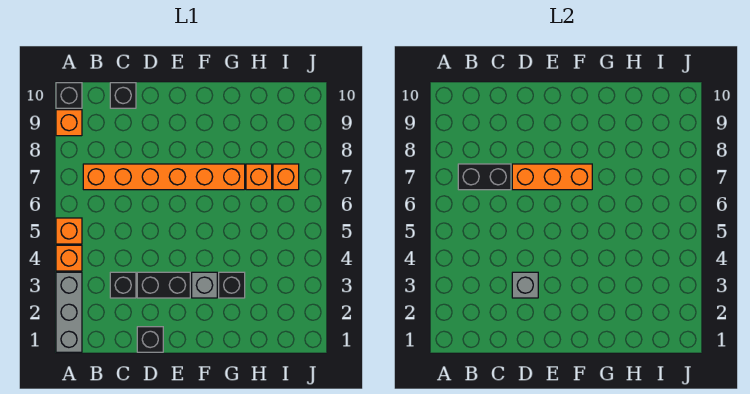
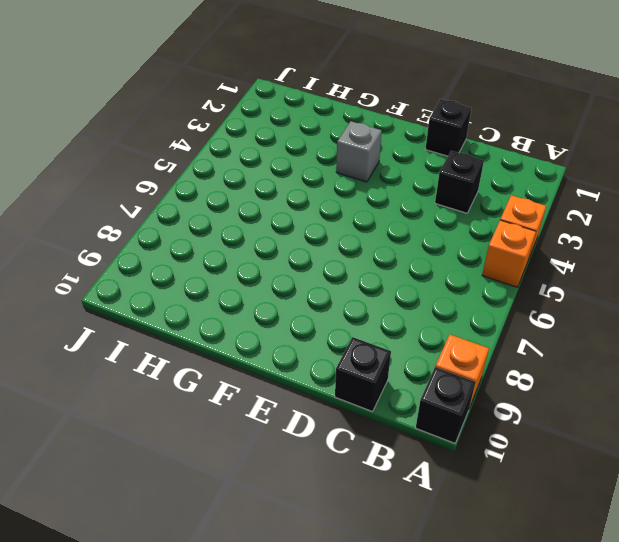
none -> grey brick A1:A3 level 1
none -> orange brick B7:G7 level 1
none -> black brick D3:E3 level 1

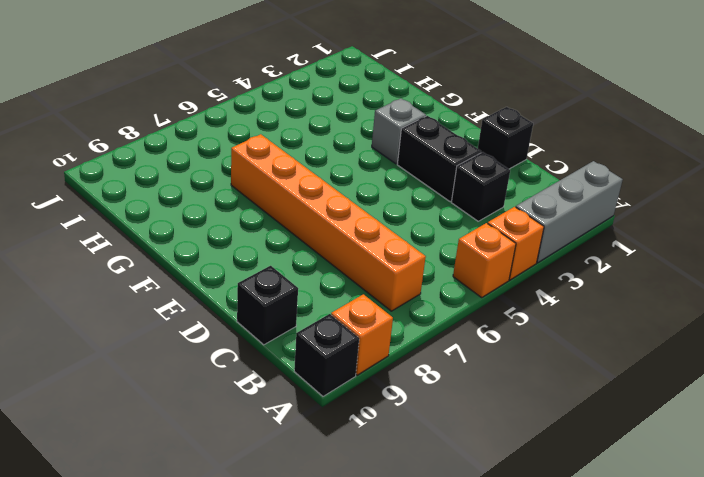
none -> black brick G3 level 1
none -> orange brick H7 level 1
none -> orange brick I7 level 1

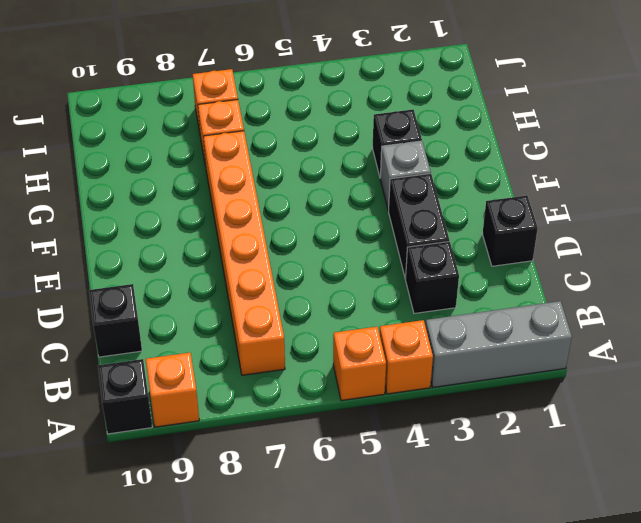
none -> black brick B7:C7 level 2
none -> grey brick D3 level 2
none -> orange brick D7:F7 level 2

